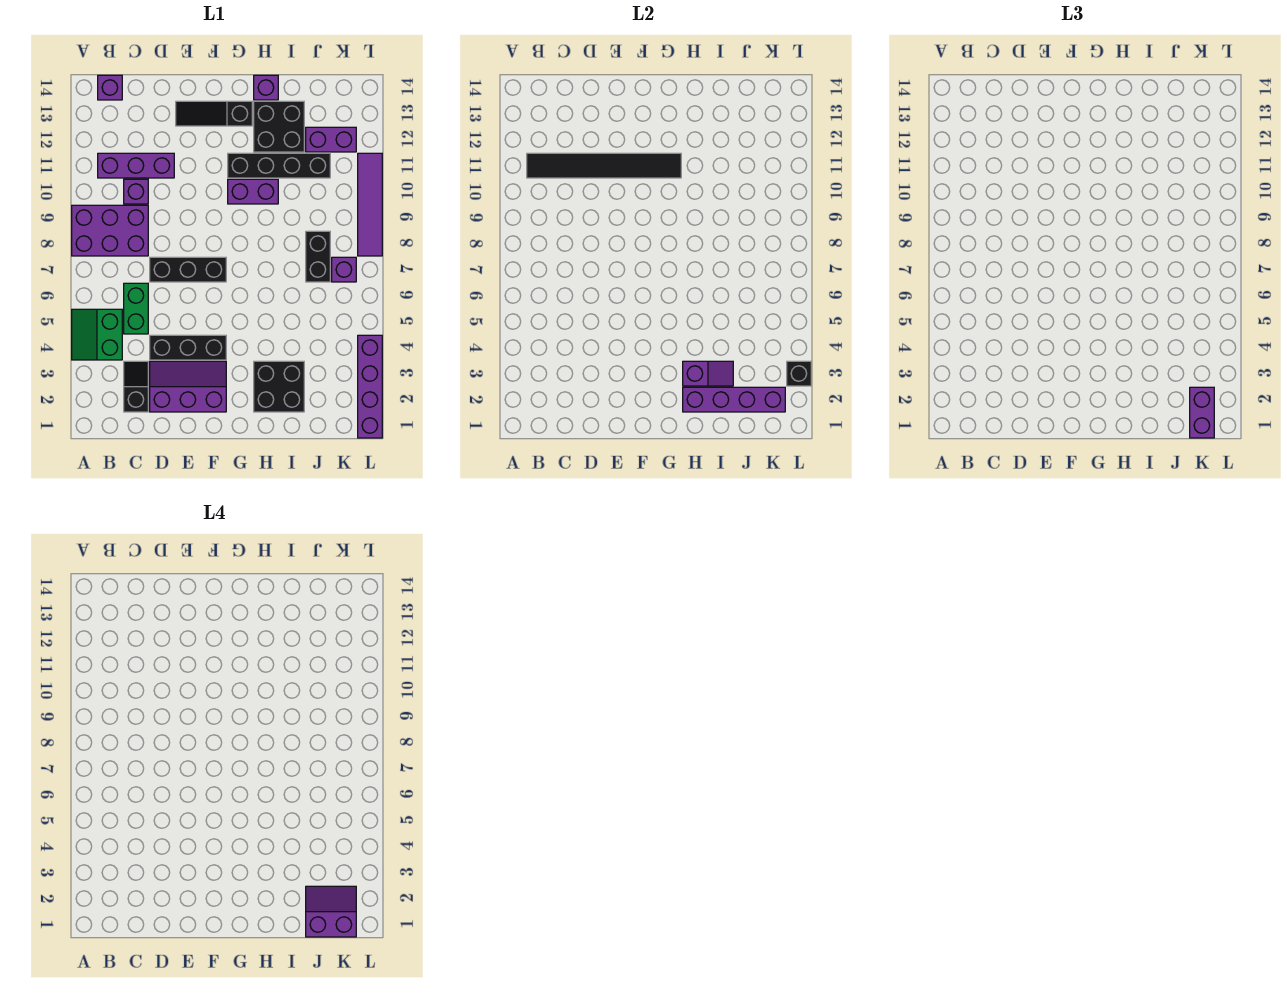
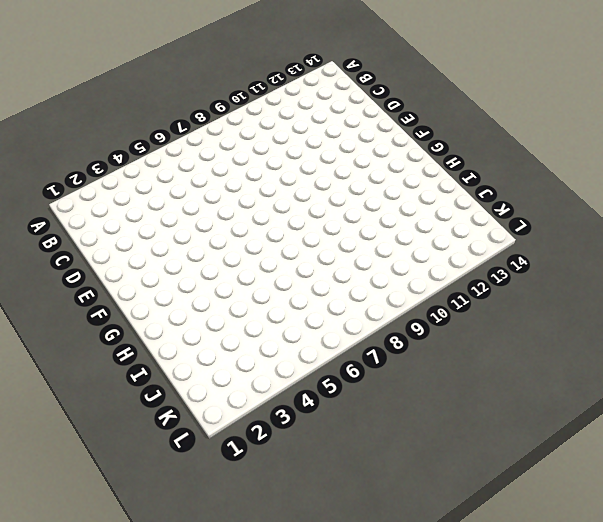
none -> green slope A4:B5 level 1 top B
none -> purple brick A8:C9 level 1
none -> purple brick B11:D11 level 1

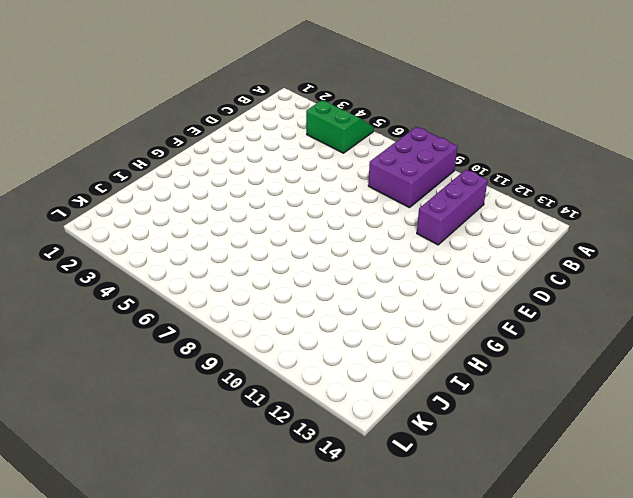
none -> purple brick B14 level 1
none -> black slope C2:C3 level 1 top 2
none -> green brick C5:C6 level 1

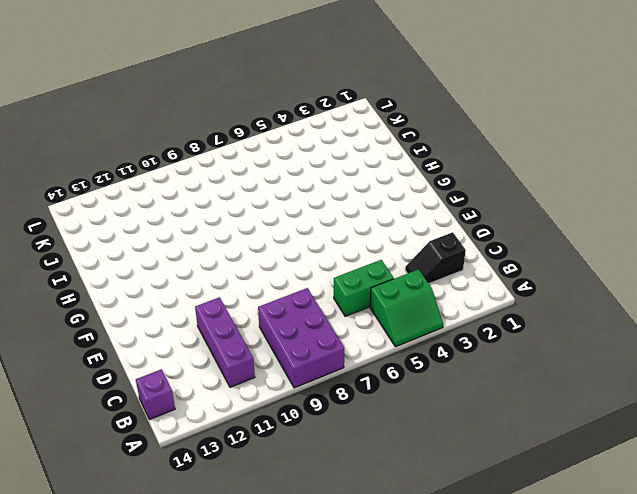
none -> purple brick C10 level 1
none -> purple slope D2:F3 level 1 top 2
none -> black brick D4:F4 level 1

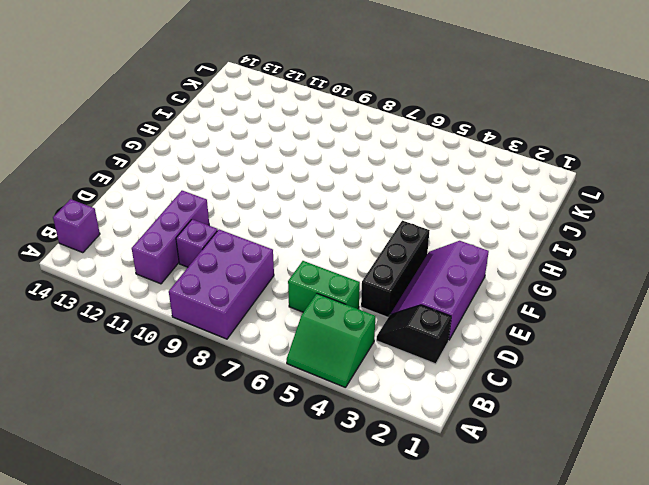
none -> black brick D7:F7 level 1
none -> black slope E13:G13 level 1 top G
none -> purple brick G10:H10 level 1

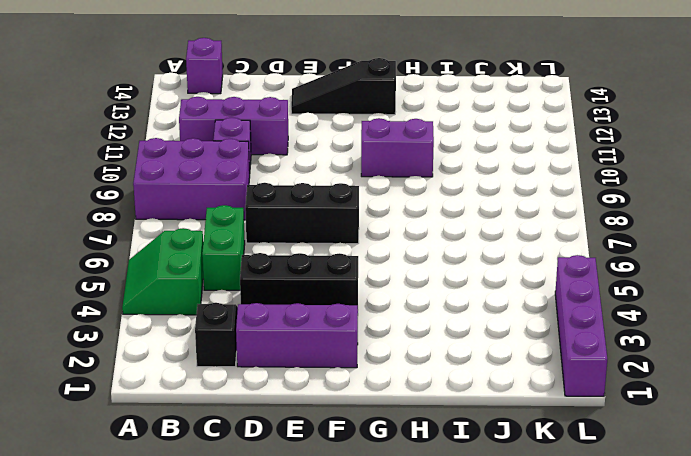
none -> black brick G11:J11 level 1
none -> black brick H2:I3 level 1
none -> black brick H12:I13 level 1

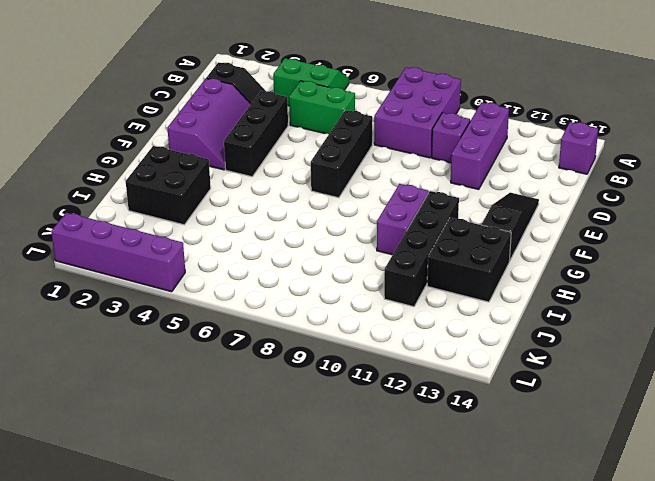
none -> purple brick H14 level 1
none -> black brick J7:J8 level 1
none -> purple brick J12:K12 level 1

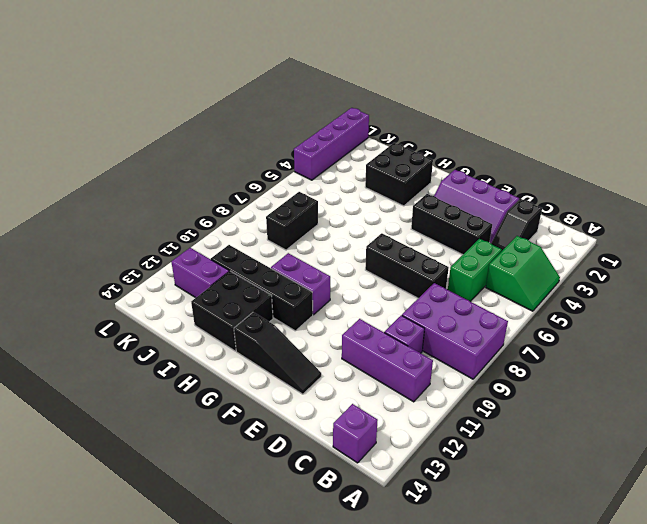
none -> purple brick H14 level 1
none -> purple brick K7 level 1
none -> purple tile L8:L11 level 1

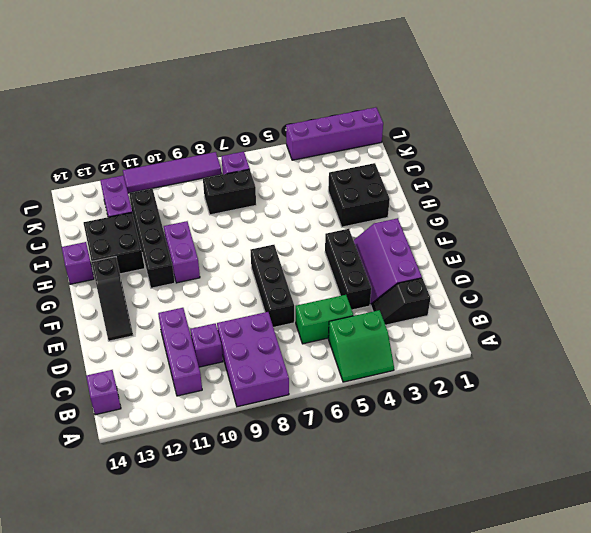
none -> black tile B11:G11 level 2
none -> purple brick H2:K2 level 2
none -> purple slope H3:I3 level 2 top H

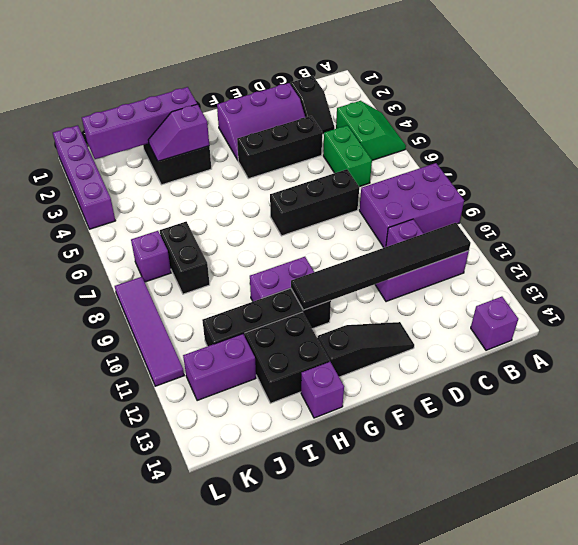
none -> black brick L3 level 2
none -> purple brick K1:K2 level 3
none -> purple slope J1:K2 level 4 top 1

